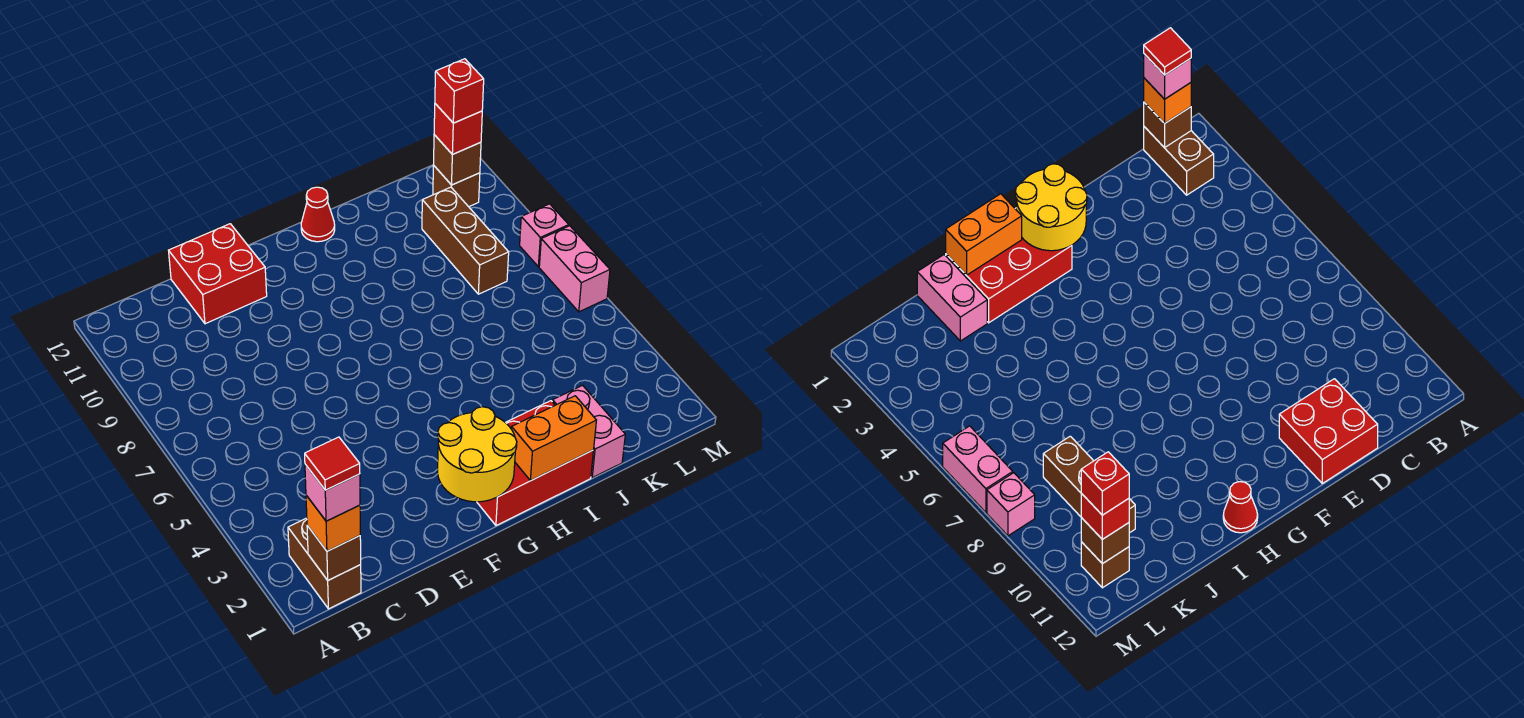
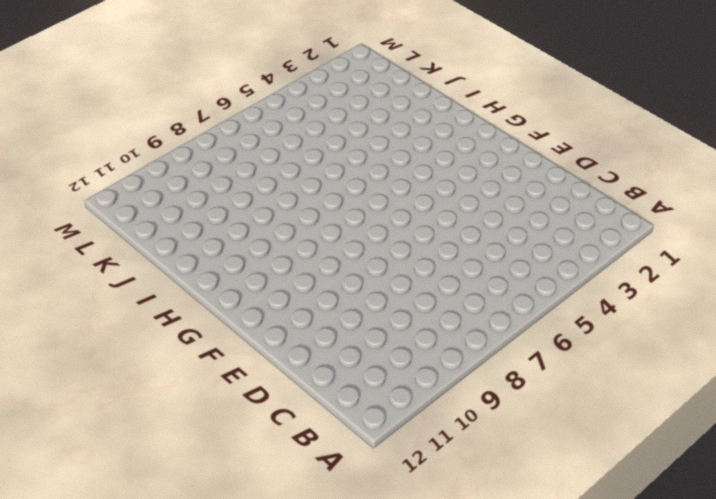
none -> brown brick B1:B2 level 1
none -> red brick D11:E12 level 1
none -> red brick G1:I2 level 1

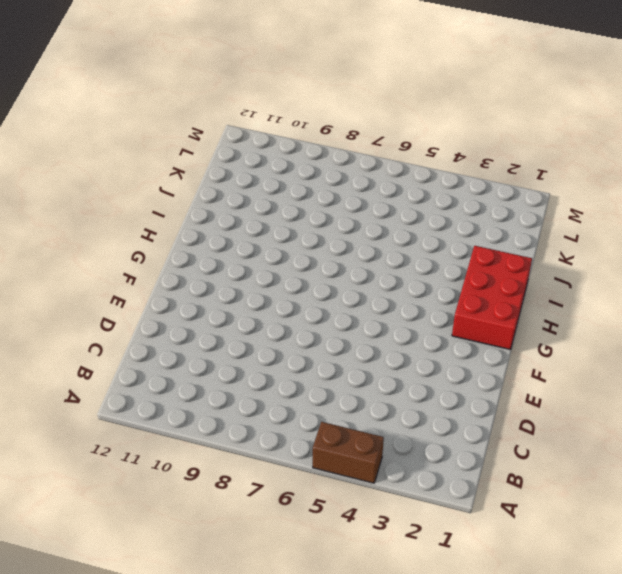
brown brick A4:A5 level 1 -> brown brick B1:B2 level 1
none -> red brick D11:E12 level 1
none -> red cone H12 level 1
none -> pink brick J1:J2 level 1

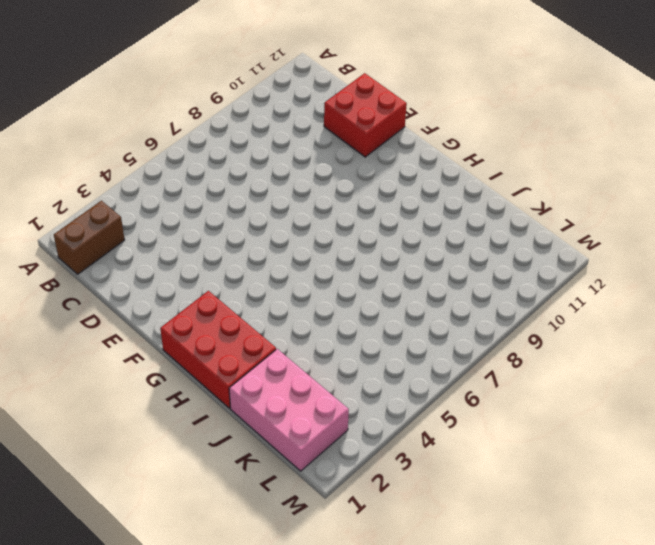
pink brick J1:L2 level 1 -> pink brick J1:J2 level 1
none -> red cone H12 level 1
none -> brown brick K8:K10 level 1
none -> brown brick L11 level 1

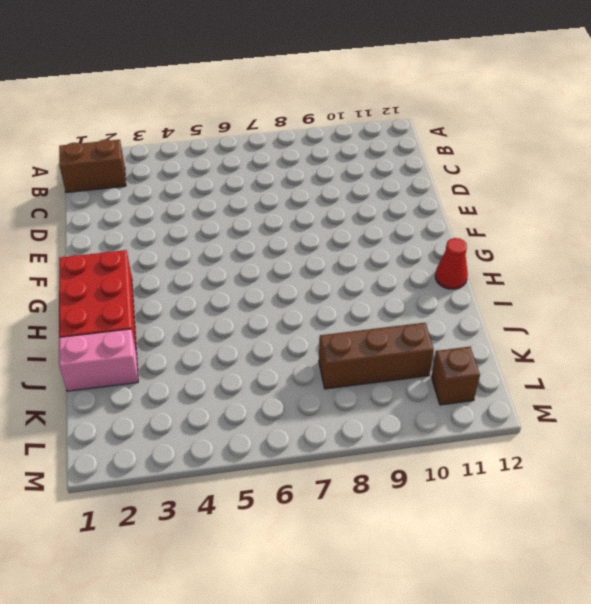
none -> red brick D11:E12 level 1
none -> pink brick M6:M7 level 1
none -> pink brick M8 level 1

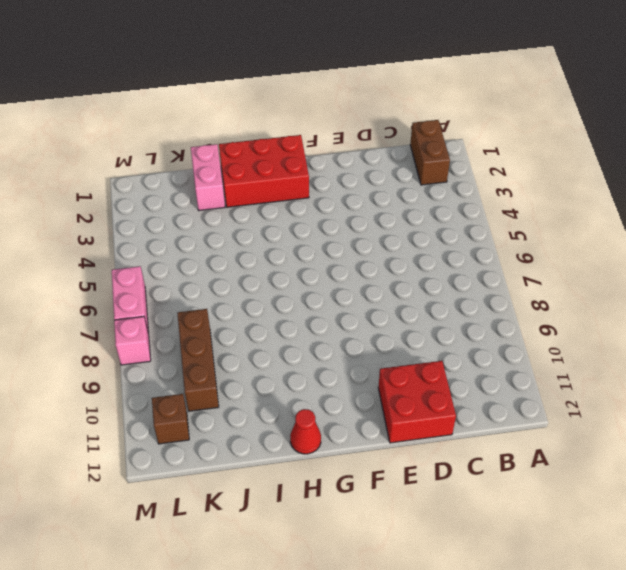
none -> brown brick B1 level 2
none -> yellow round brick F1:G2 level 2
none -> orange brick H1:I1 level 2

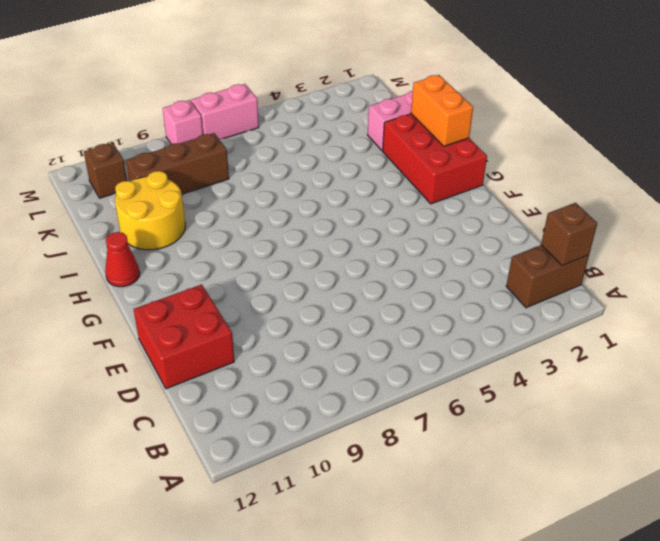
yellow round brick I10:J11 level 1 -> yellow round brick F1:G2 level 2
none -> brown brick L11 level 2
none -> orange brick B1 level 3
none -> red brick L11 level 3

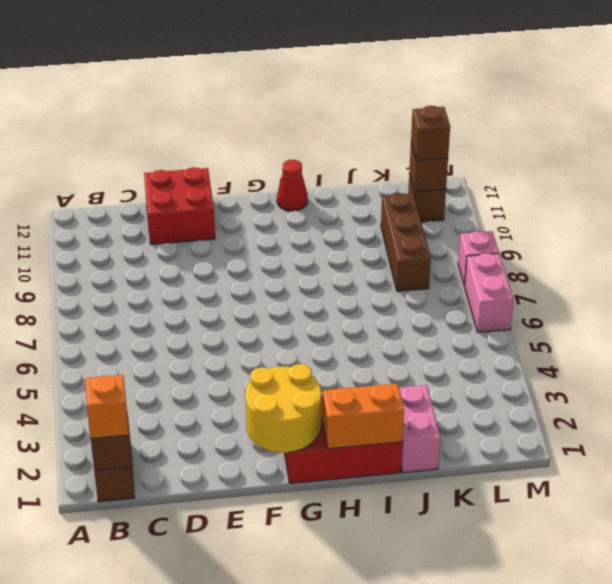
brown brick L11 level 3 -> red brick L11 level 3
none -> pink brick B1 level 4
none -> red brick L11 level 4
none -> red tile B1 level 5

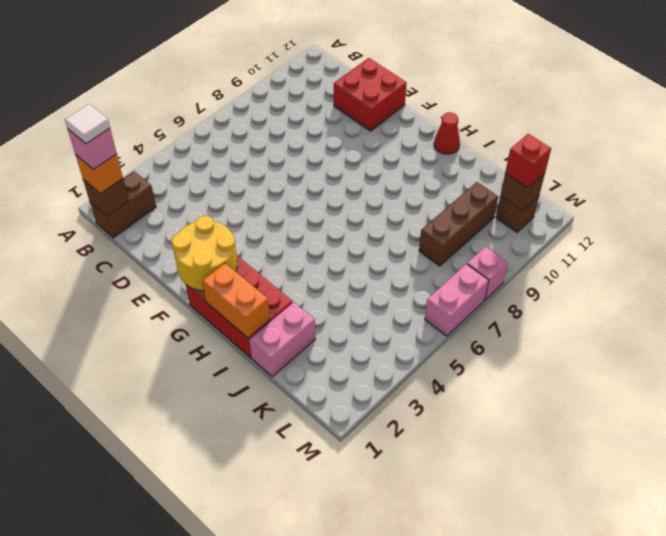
white tile B1 level 5 -> red tile B1 level 5
none -> red brick L11 level 4

